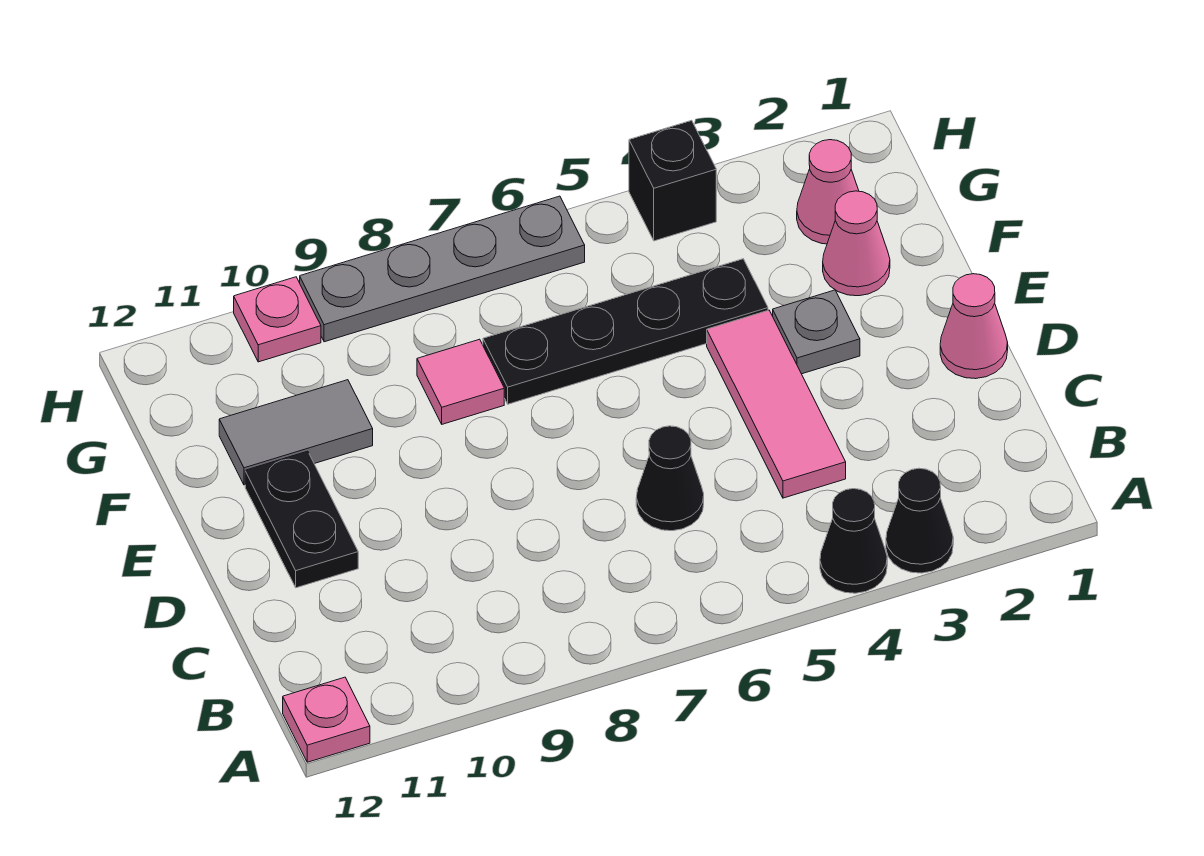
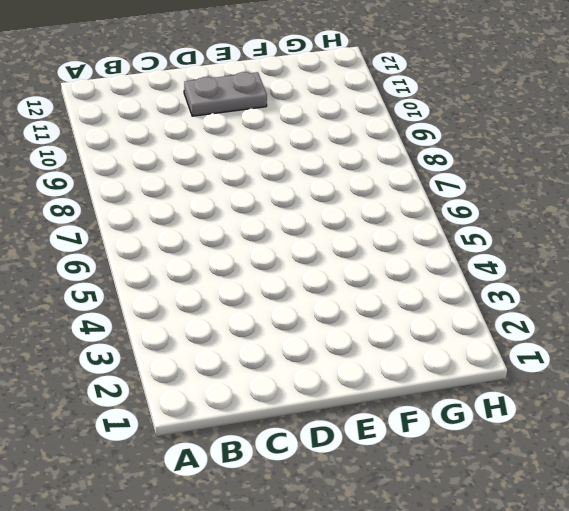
grey plate D11:E11 level 1 -> black plate D11:E11 level 1
none -> black cone A3 level 1
none -> black cone A4 level 1
none -> pink plate A12 level 1

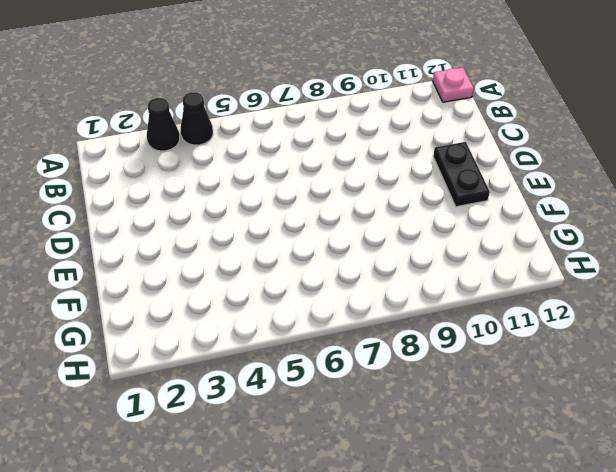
none -> pink tile C4:E4 level 1
none -> black cone C6 level 1
none -> pink cone D1 level 1

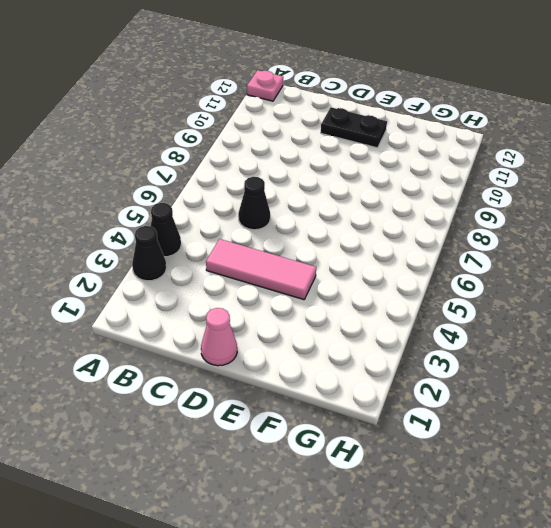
none -> grey plate E3 level 1
none -> pink cone F2 level 1
none -> black plate F4:F7 level 1

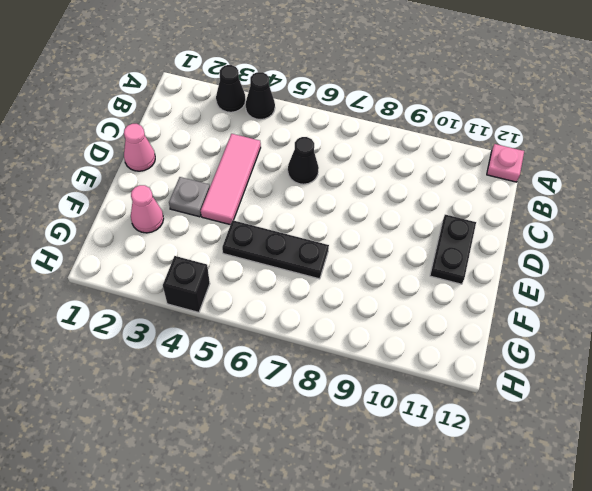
black plate F5:F7 level 1 -> black plate F4:F7 level 1
none -> pink tile F8 level 1
none -> grey tile F10:F11 level 1
none -> pink cone G2 level 1

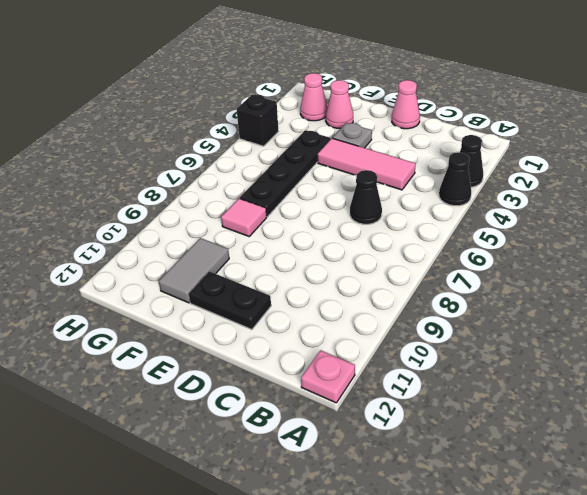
none -> grey plate H6:H9 level 1
none -> pink plate H10 level 1

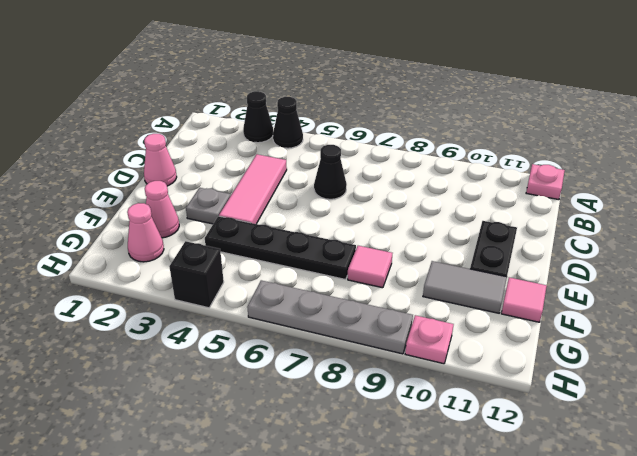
pink tile F12 level 1 -> none

